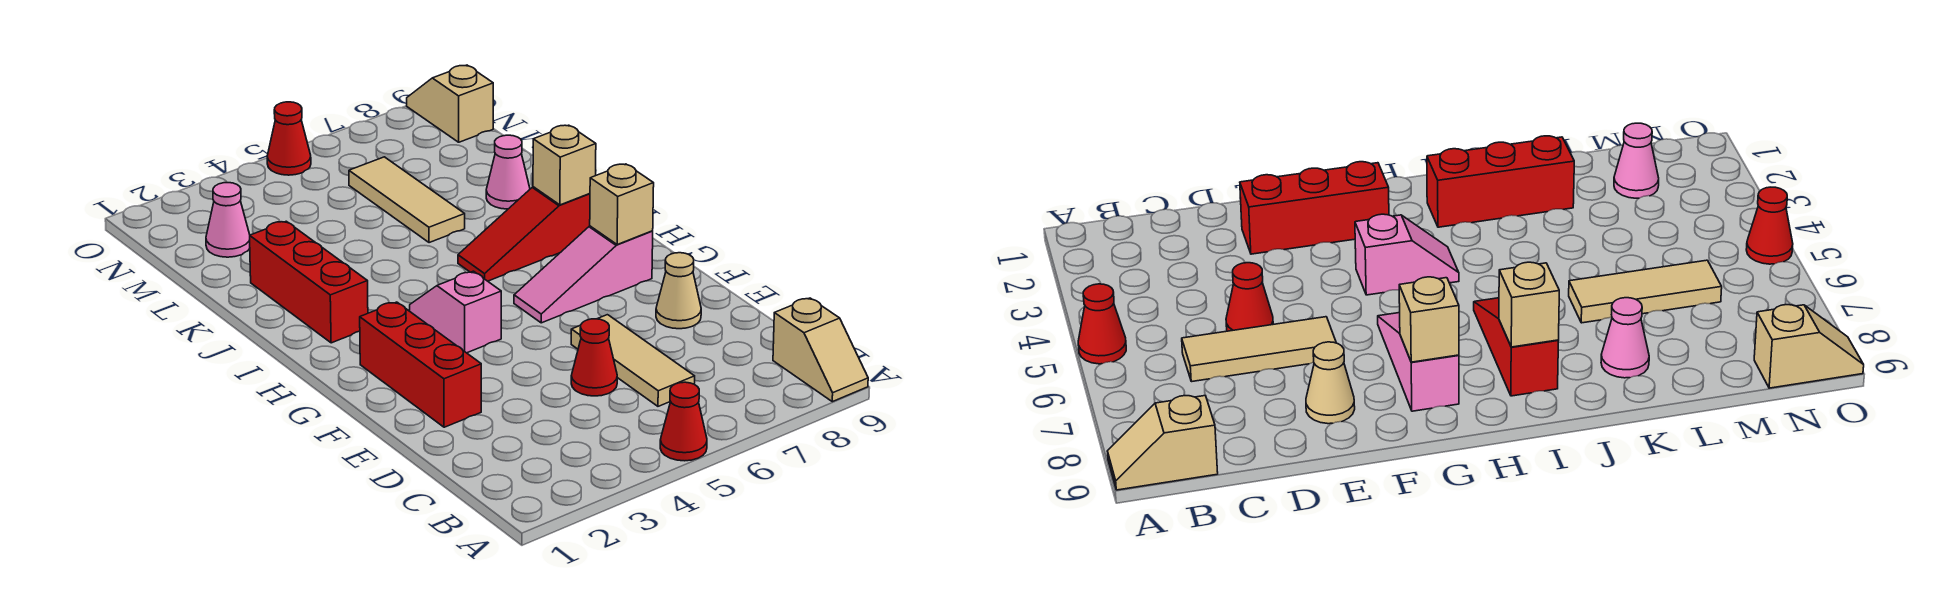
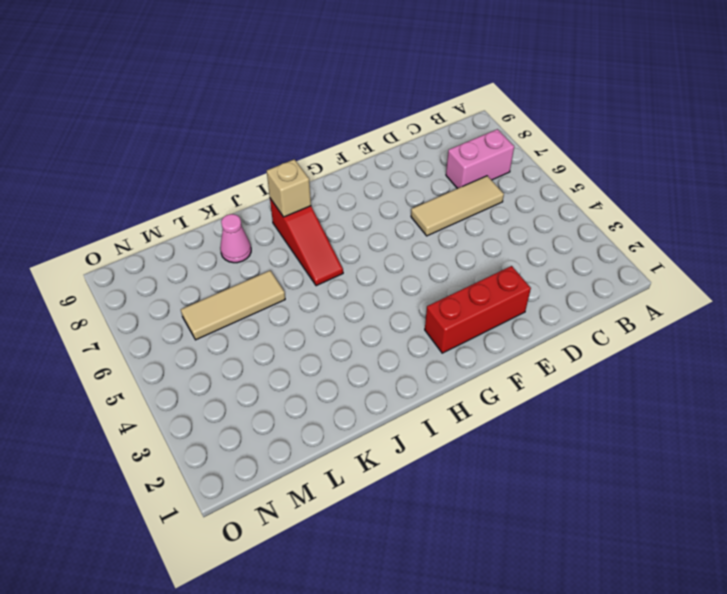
pink brick B7:C7 level 1 -> none
none -> red cone A5 level 1
none -> tan slope A9:B9 level 1 top B
none -> red cone D5 level 1

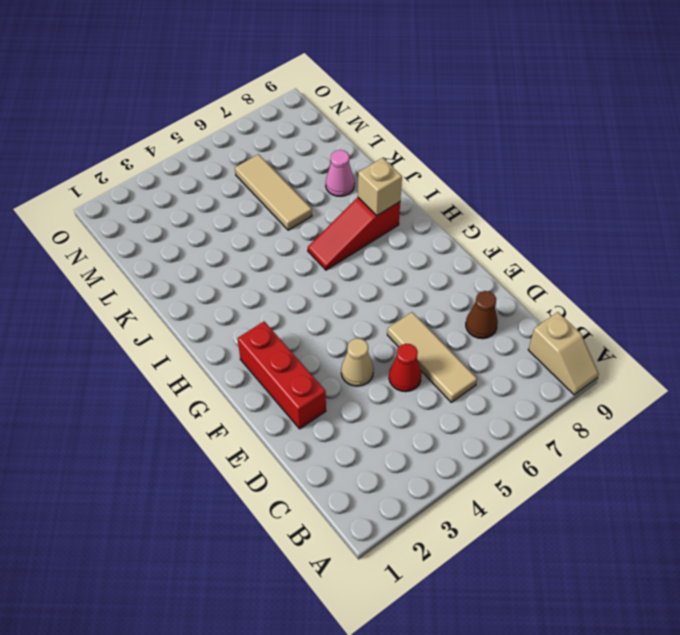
brown cone D8 level 1 -> none
tan cone E4 level 1 -> tan cone E8 level 1
none -> red cone A5 level 1
none -> pink slope G4:H4 level 1 top G
none -> pink slope G6:G8 level 1 top 8

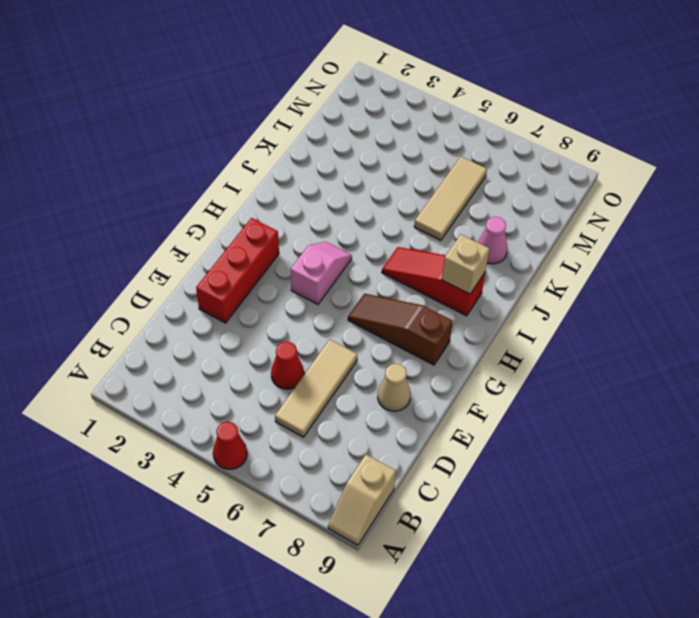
brown slope G6:G8 level 1 top 8 -> pink slope G6:G8 level 1 top 8
none -> red brick I2:K2 level 1
none -> pink cone M2 level 1
none -> tan slope N9:O9 level 1 top N

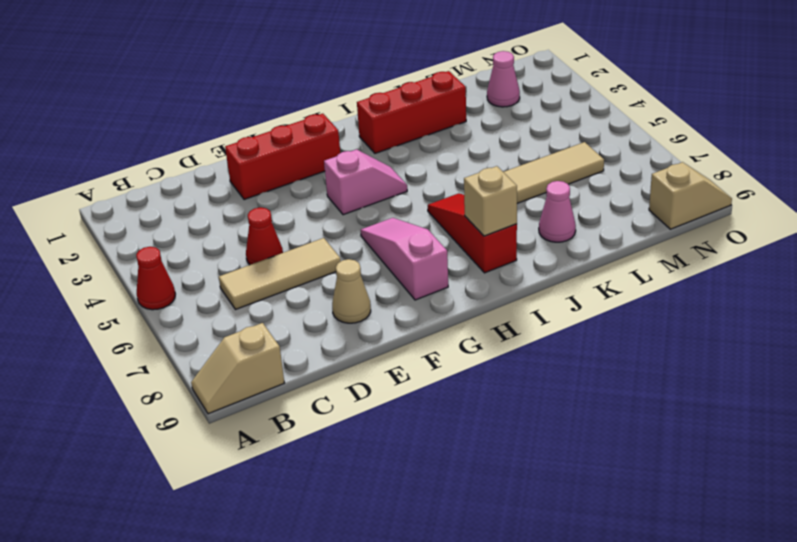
none -> red cone O5 level 1
none -> tan brick G8 level 2

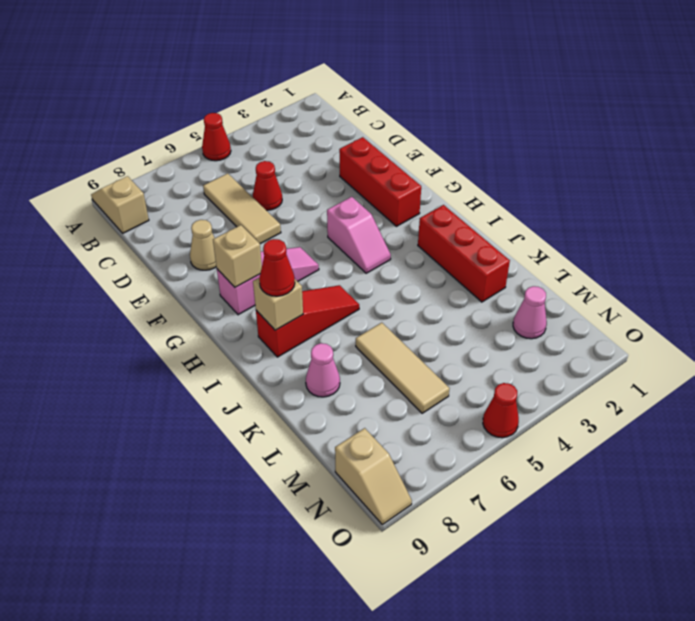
red cone I8 level 3 -> none

